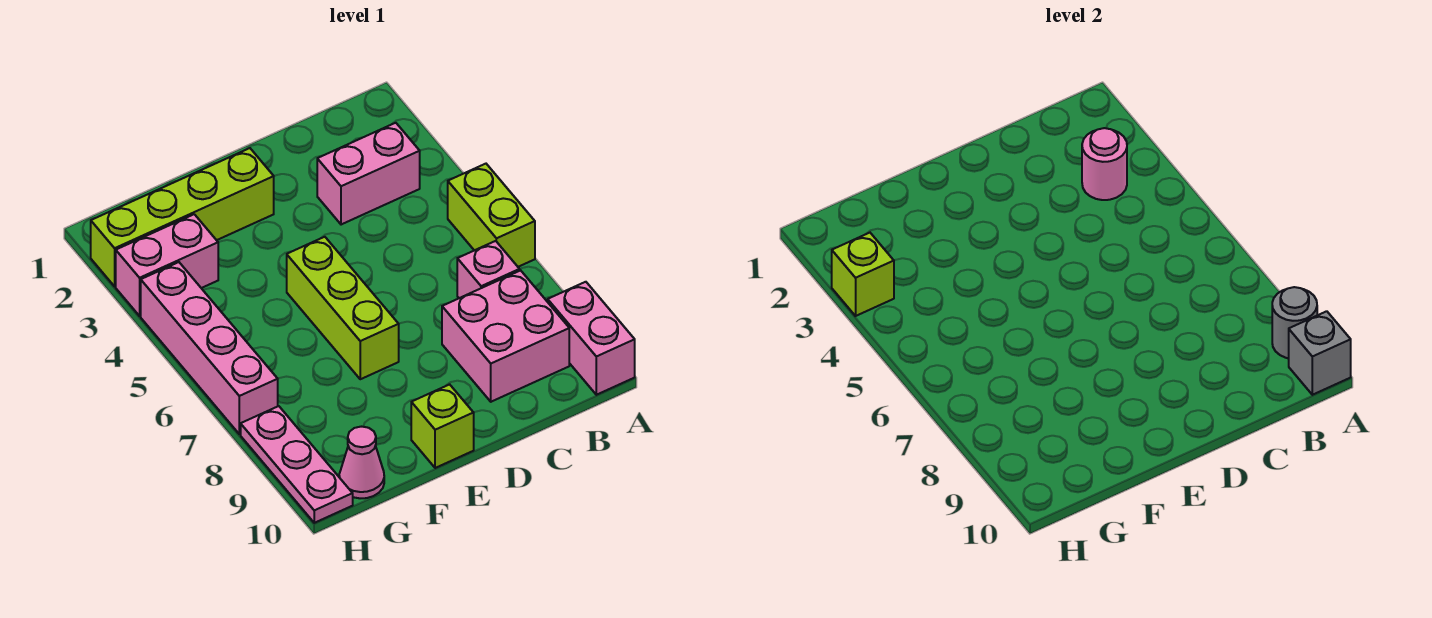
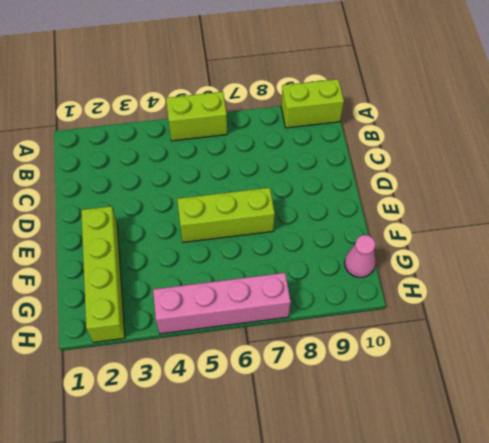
lime brick A9:A10 level 1 -> pink brick A9:A10 level 1
none -> pink brick B3:C3 level 1
none -> pink brick B7 level 1
none -> pink brick B8:C9 level 1

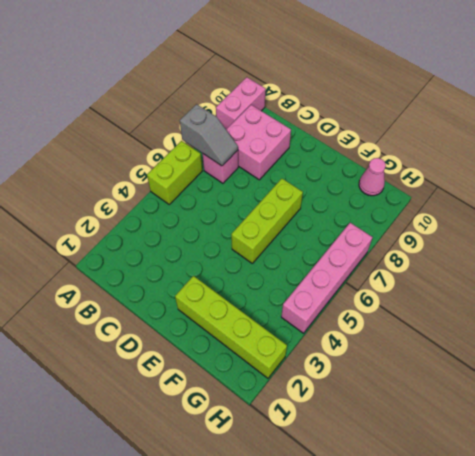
grey slope A7:B7 level 2 top A -> none
none -> pink brick B3:C3 level 1
none -> lime brick E10 level 1
none -> pink brick G3:H3 level 1

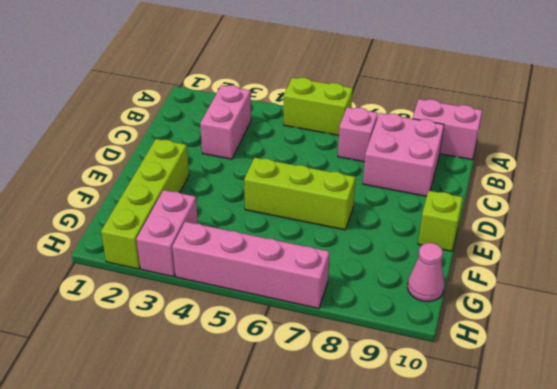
none -> pink plate H8:H10 level 1
none -> grey round brick A9 level 2
none -> grey brick A10 level 2

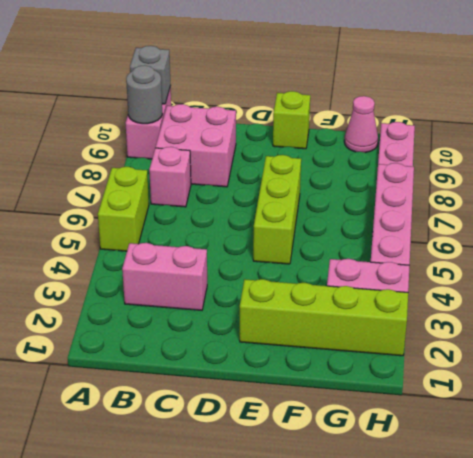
none -> pink round brick B3 level 2
none -> lime brick H3 level 2

